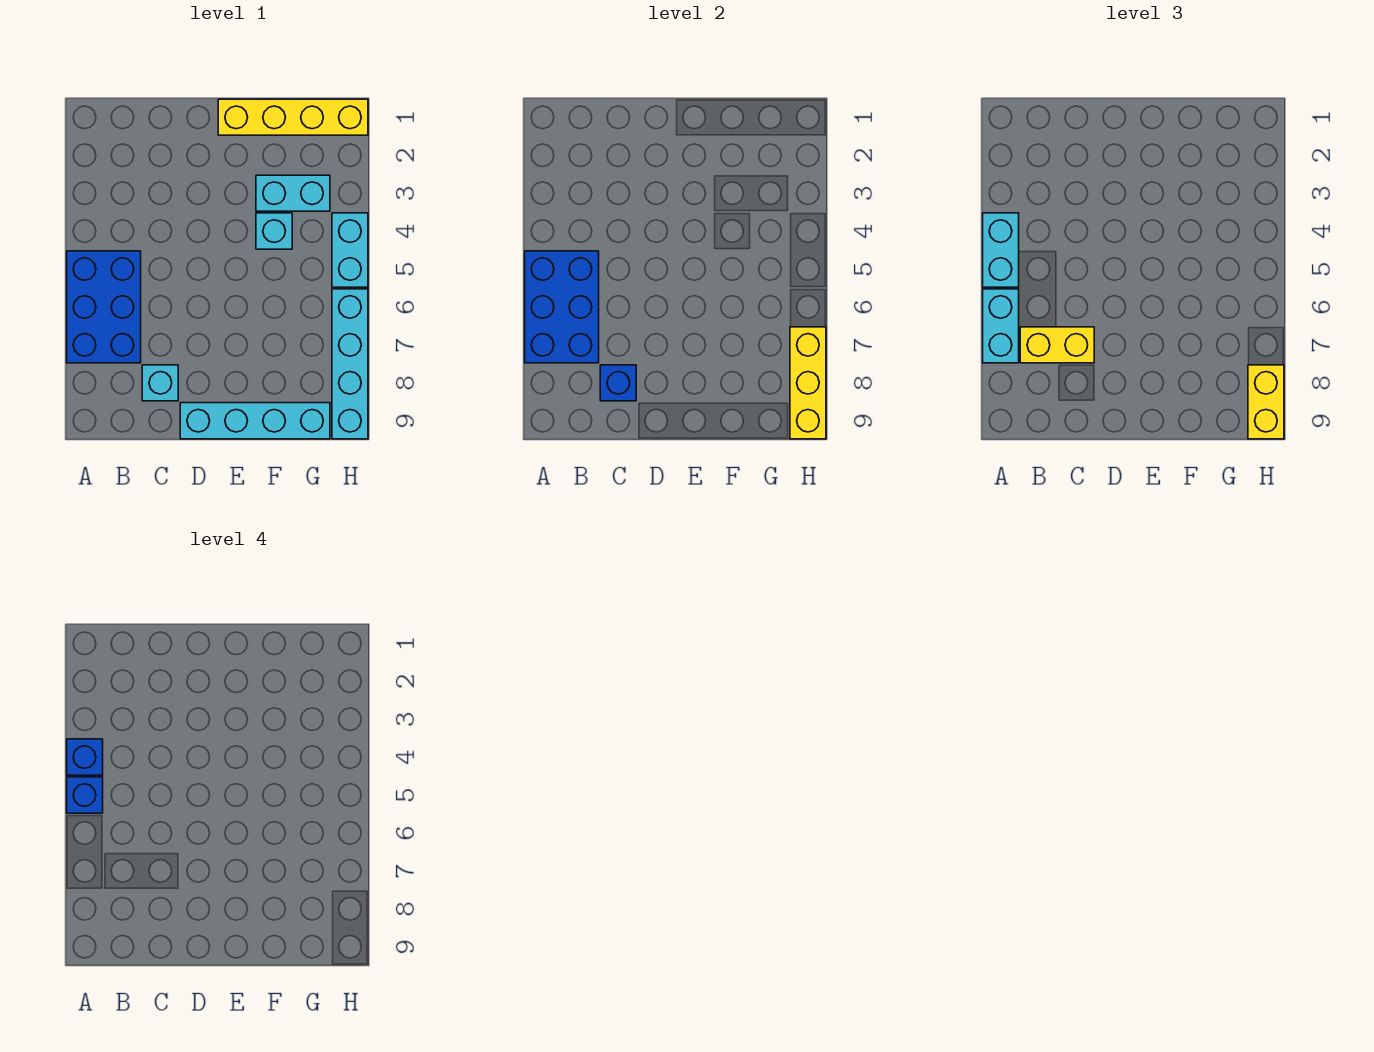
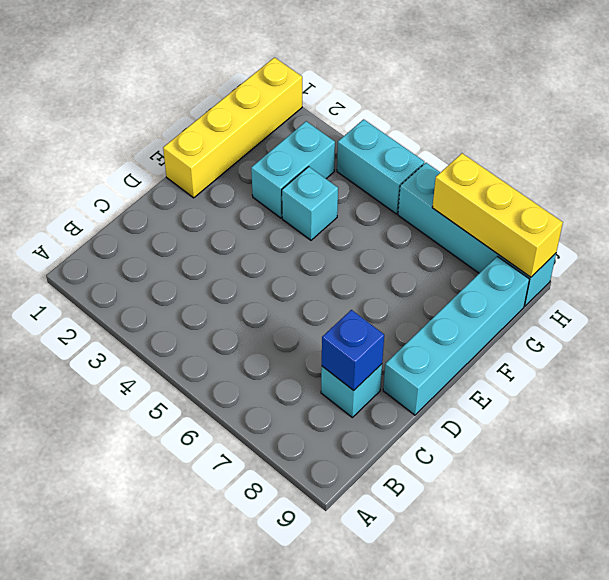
none -> blue brick A5:B7 level 1
none -> blue brick A5:B7 level 2
none -> cyan brick A4:A5 level 3

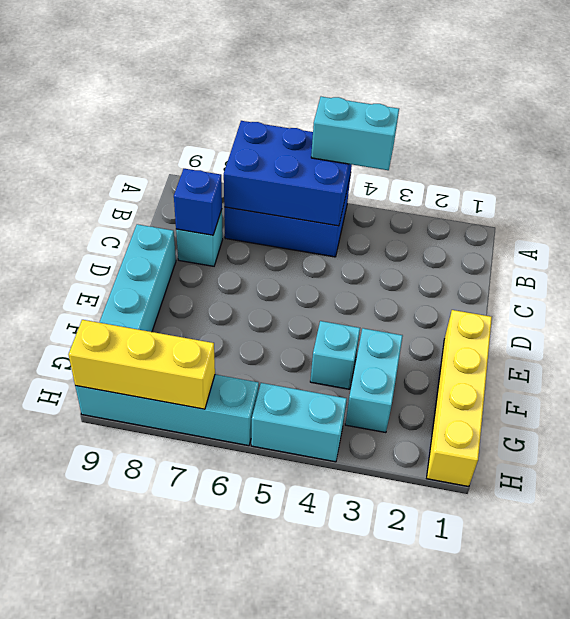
none -> cyan brick A6:A7 level 3
none -> yellow brick B7:C7 level 3
none -> yellow brick H8:H9 level 3

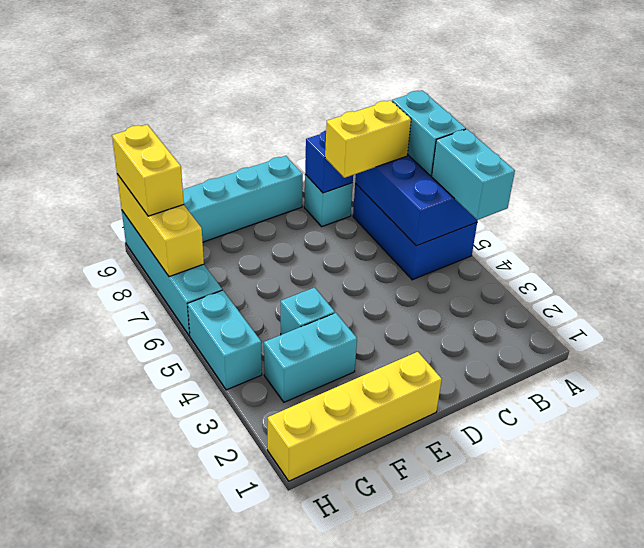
none -> blue brick A4 level 4
none -> blue brick A5 level 4

